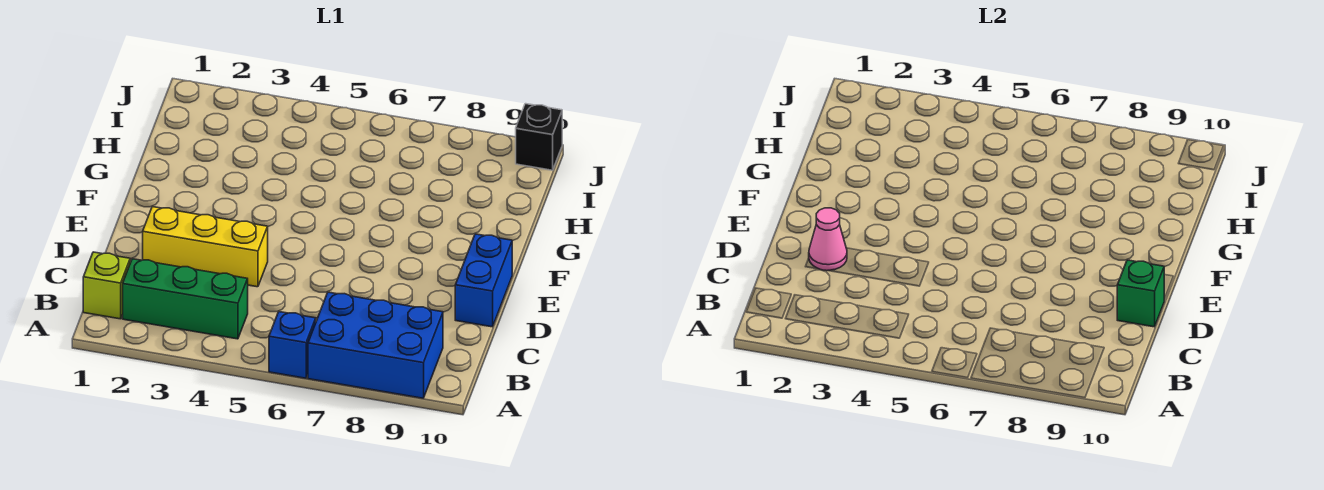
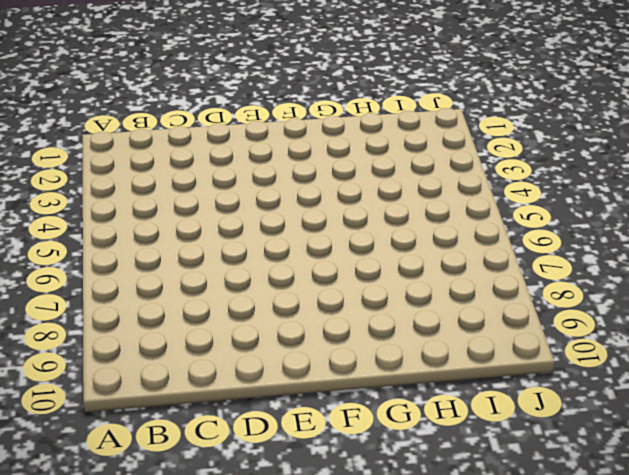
none -> blue brick A6 level 1
none -> blue brick A7:B9 level 1

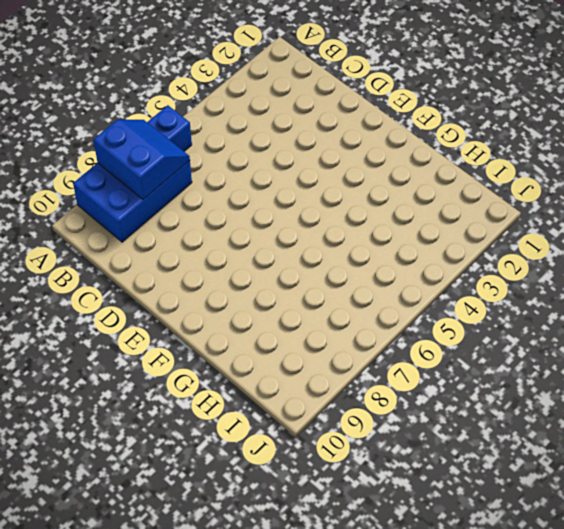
blue slope A7:B8 level 2 top 8 -> none
none -> lime brick B1 level 1
none -> green brick B2:B4 level 1

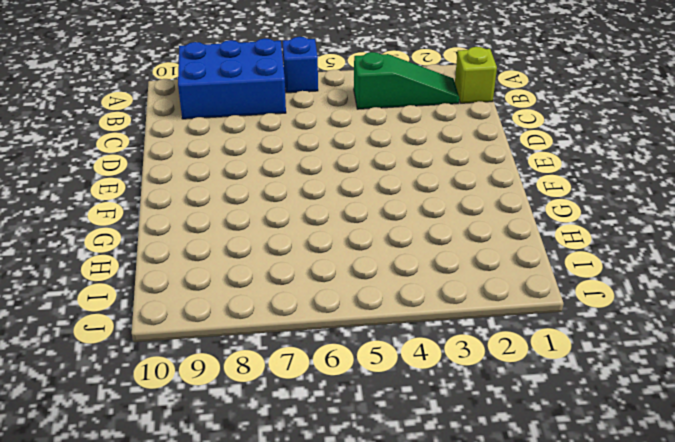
green slope B2:B4 level 1 top 4 -> green brick B2:B4 level 1
none -> yellow brick D2:D4 level 1
none -> blue brick D10:E10 level 1

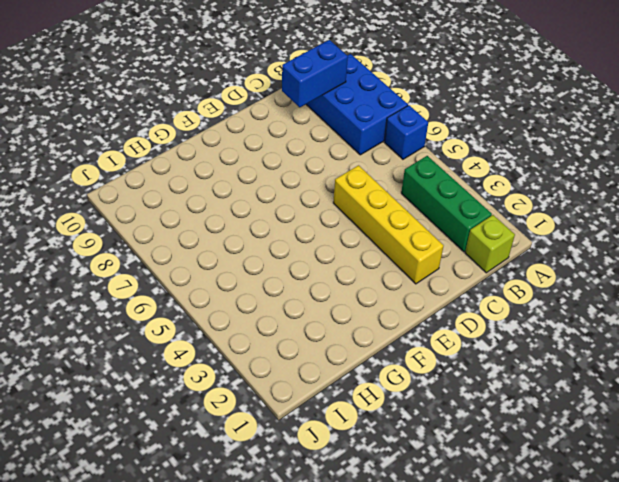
blue brick B9:C9 level 2 -> blue brick D10:E10 level 1
yellow brick D2:D5 level 1 -> yellow brick D2:D4 level 1
none -> black brick J10 level 1
none -> pink cone D2 level 2

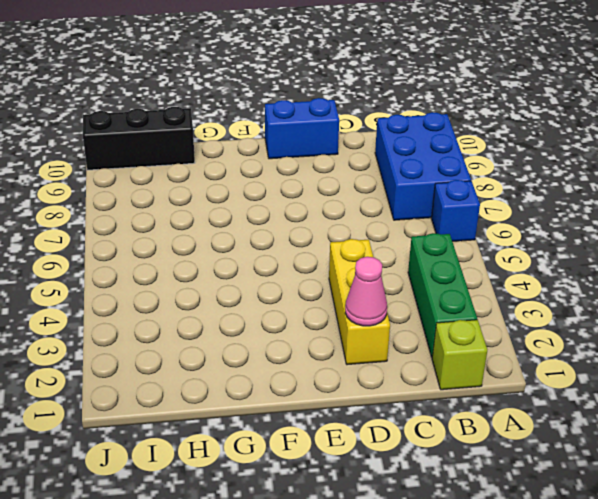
black brick H10:J10 level 1 -> black brick J10 level 1
none -> green brick D10 level 2

